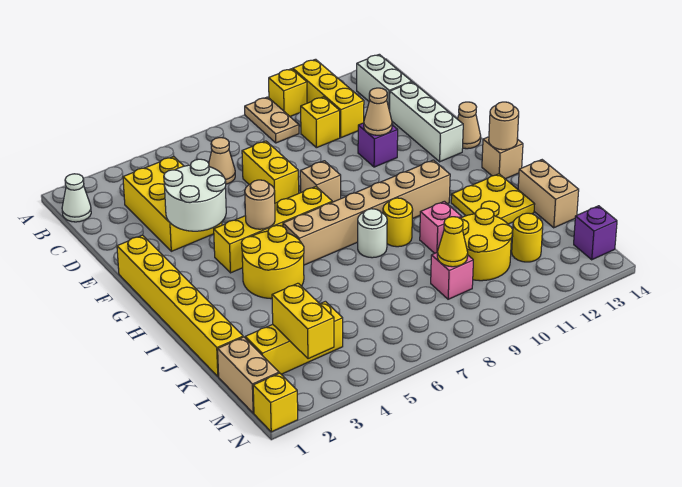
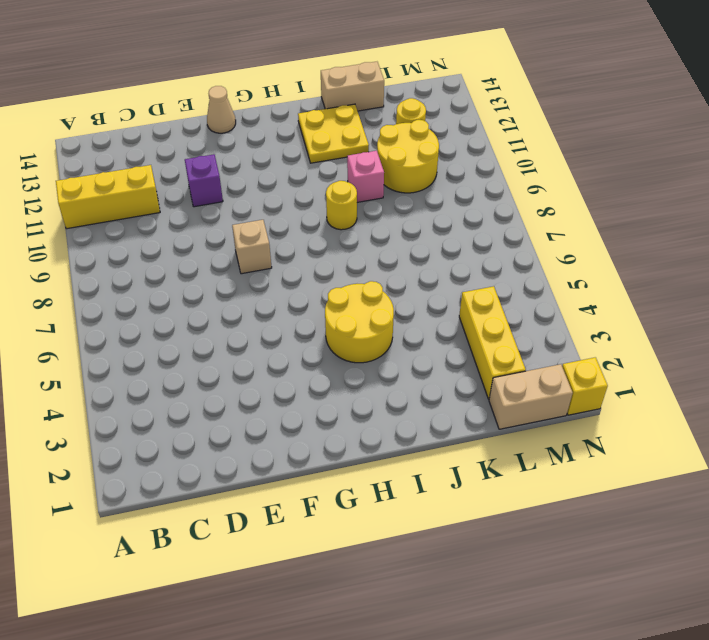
none -> tan plate A9:B9 level 1
none -> yellow brick A10 level 1
none -> white cone B1 level 1
none -> white brick B13:C13 level 1

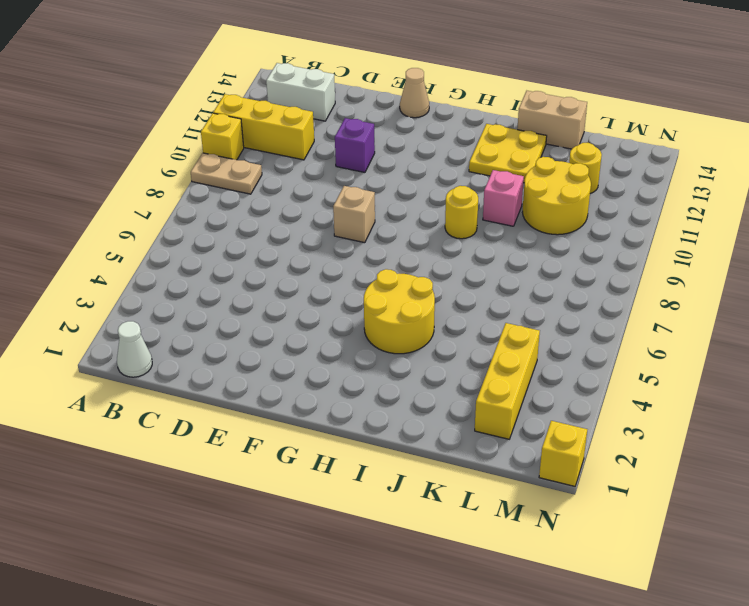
none -> yellow brick C3:E4 level 1
none -> tan cone C6 level 1
none -> yellow brick C10 level 1
none -> yellow brick D7:E7 level 1

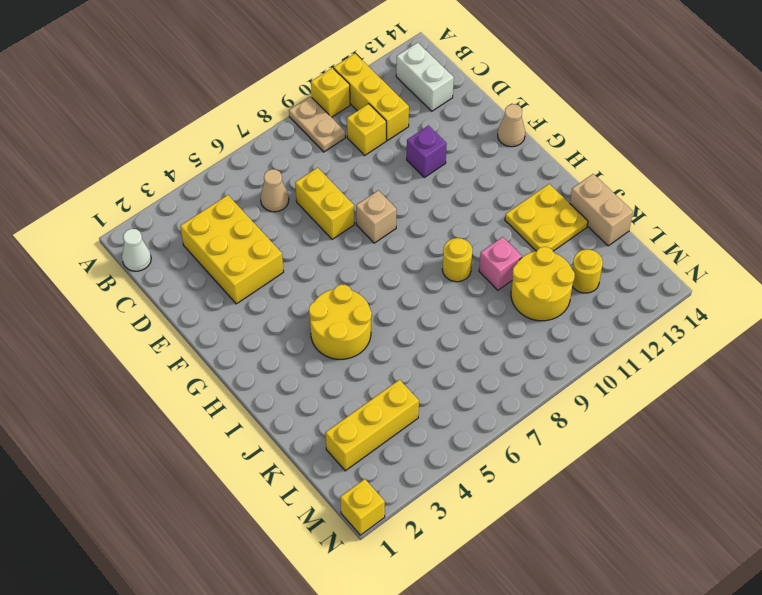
none -> white brick D13:F13 level 1
none -> yellow brick F1:K1 level 1
none -> yellow brick G4:G7 level 1
none -> tan brick H6:H11 level 1

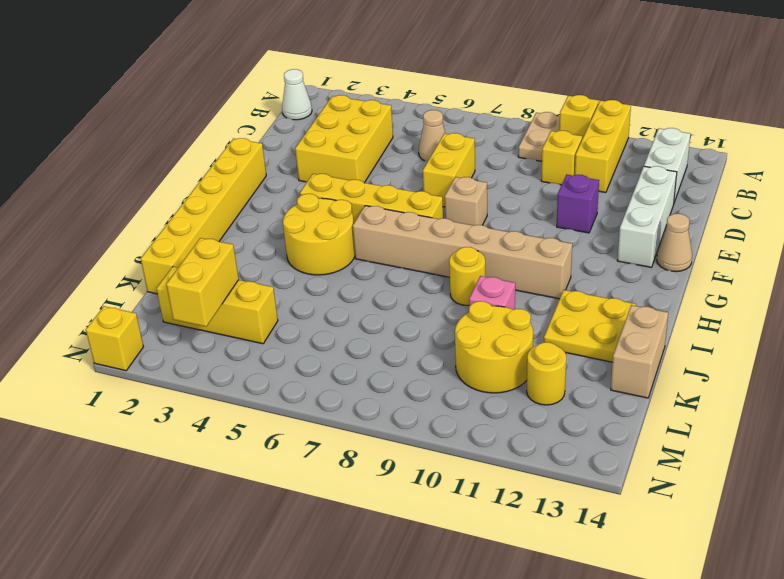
none -> tan brick H14 level 1
none -> white round brick I8 level 1
none -> tan brick L1:M1 level 1
none -> pink brick L9 level 1

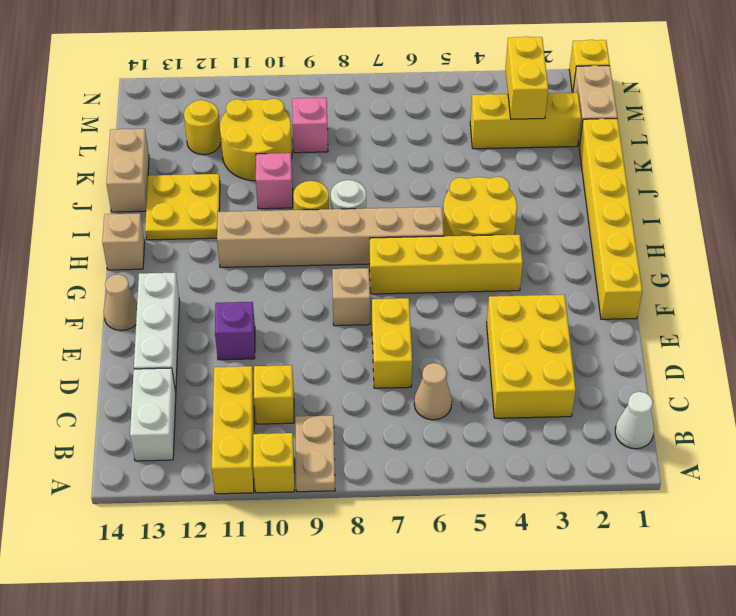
none -> purple brick M14 level 1
none -> white round brick E3:F4 level 2
none -> tan cone E11 level 2
none -> tan round brick G5 level 2

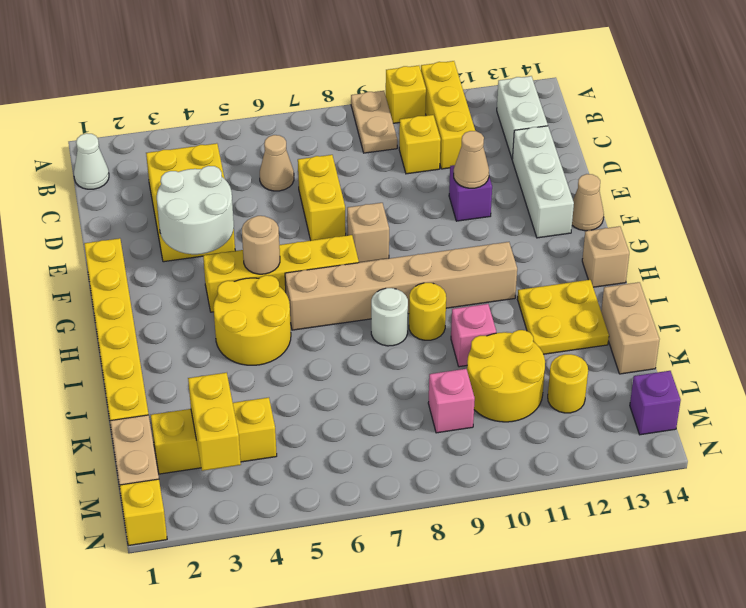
none -> tan round brick H14 level 2
none -> yellow cone L9 level 2

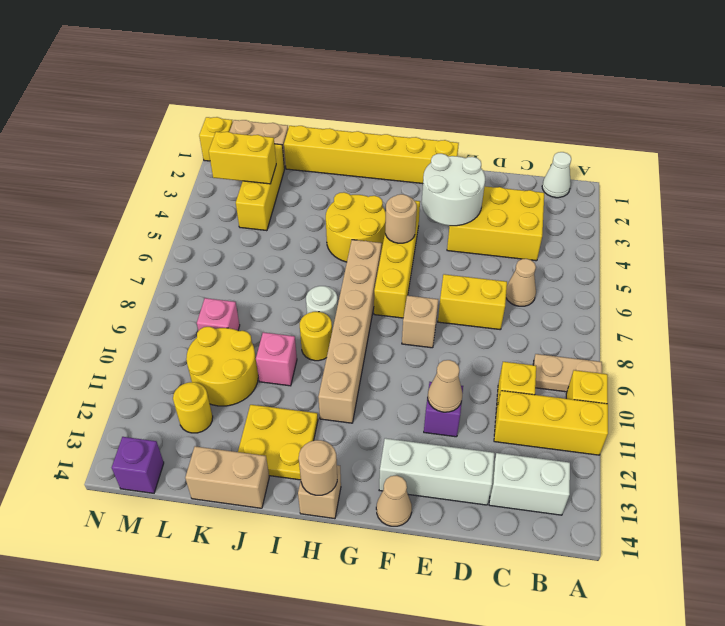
none -> yellow cone L9 level 2

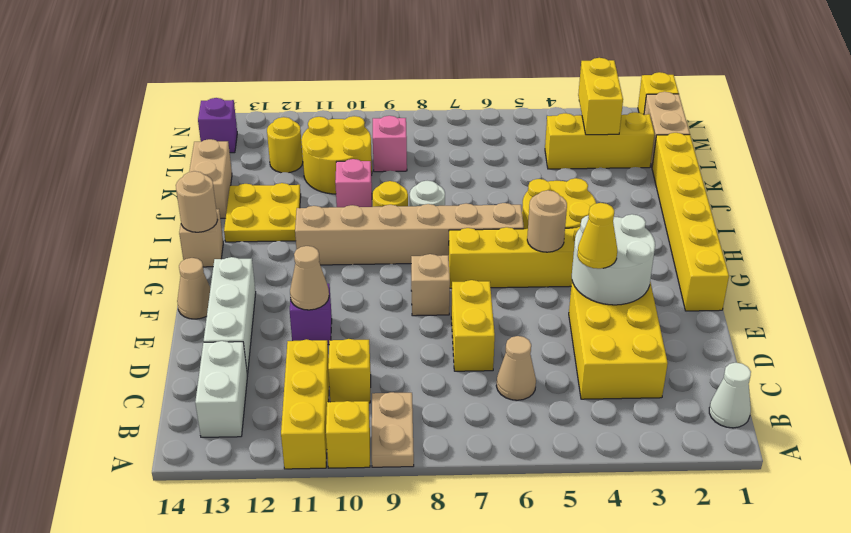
yellow cone E4 level 3 -> yellow cone L9 level 2

